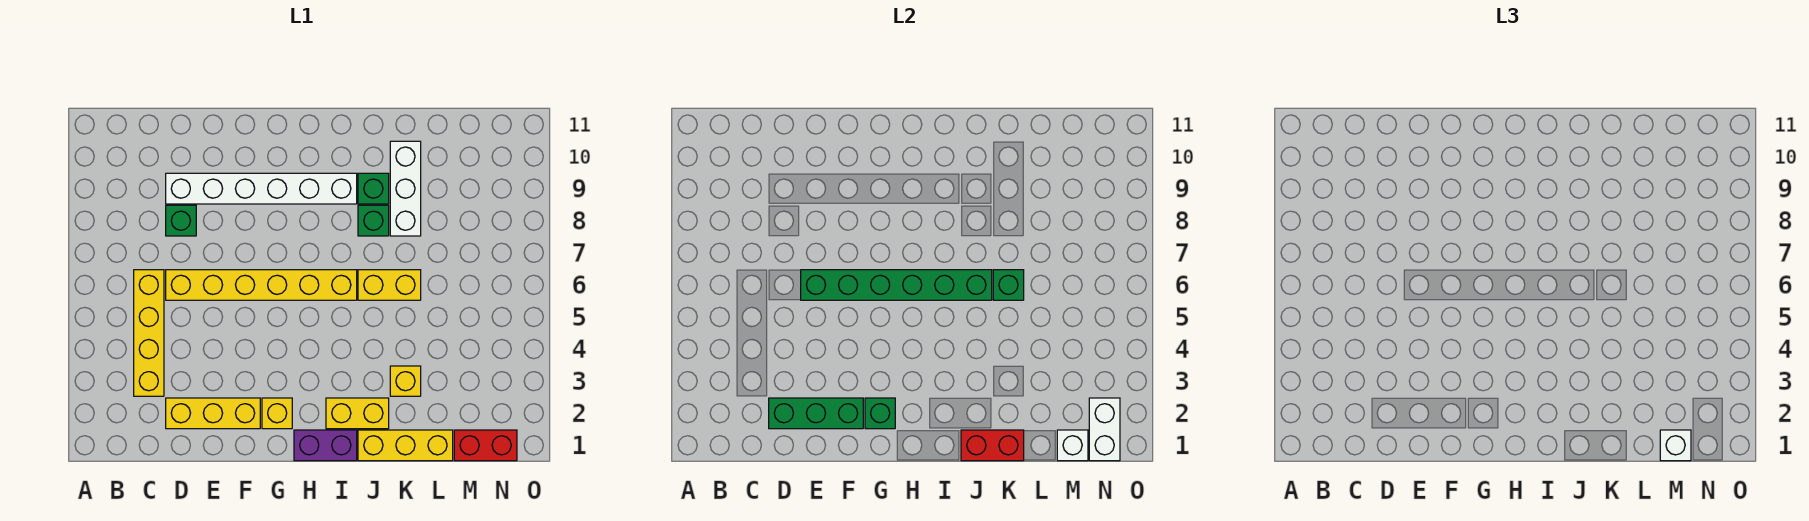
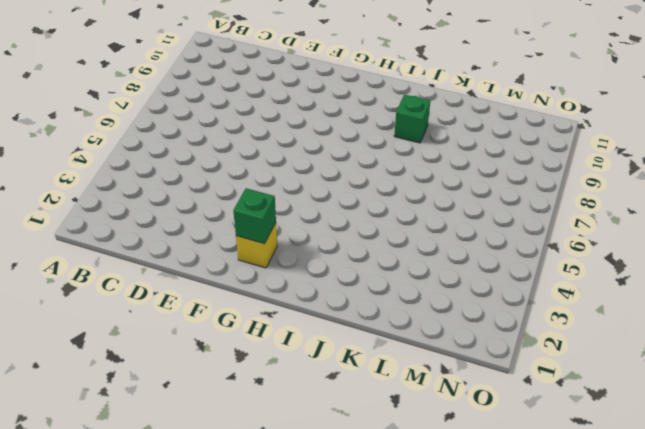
none -> yellow brick C3:C6 level 1
none -> yellow brick D2:F2 level 1
none -> yellow brick D6:I6 level 1

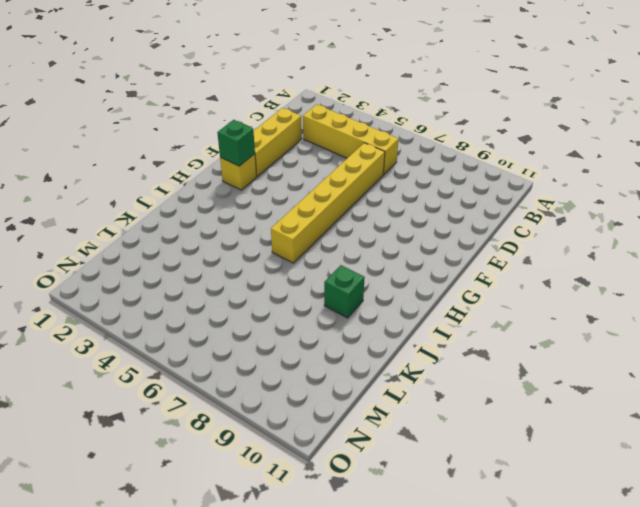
none -> green brick D8 level 1
none -> white brick D9:I9 level 1
none -> purple brick H1:I1 level 1

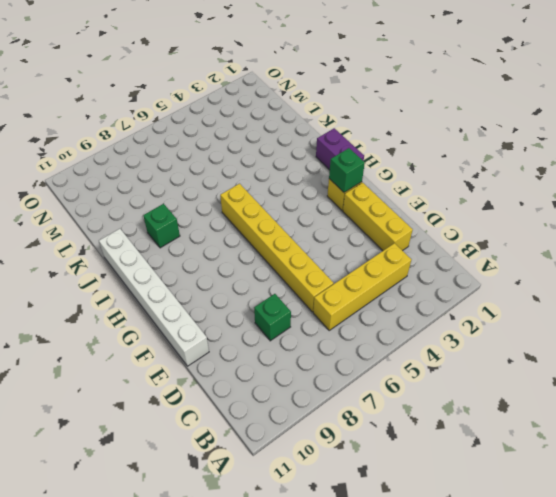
white brick E11:J11 level 1 -> white brick D9:I9 level 1
none -> yellow brick I2:J2 level 1
none -> yellow brick J1:L1 level 1
none -> yellow brick J6:K6 level 1

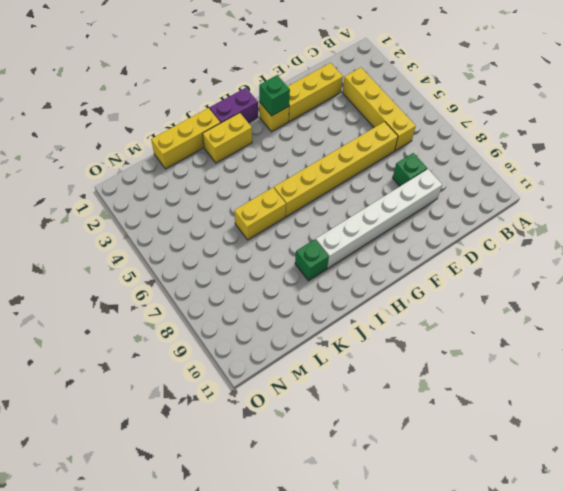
none -> green brick J8 level 1
none -> yellow brick K3 level 1
none -> white brick K8:K10 level 1

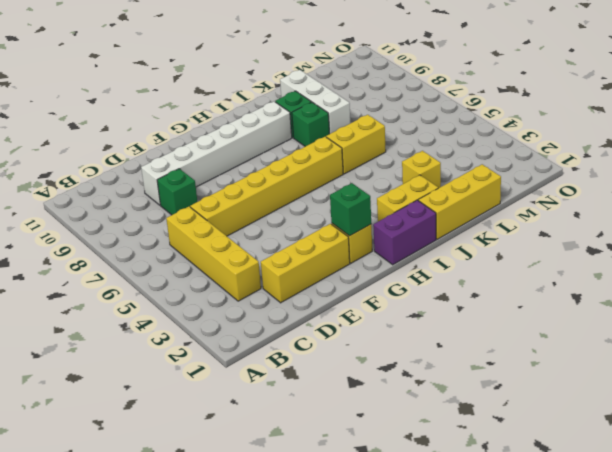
none -> red brick M1:N1 level 1
none -> green brick D2:F2 level 2
none -> green brick E6:J6 level 2

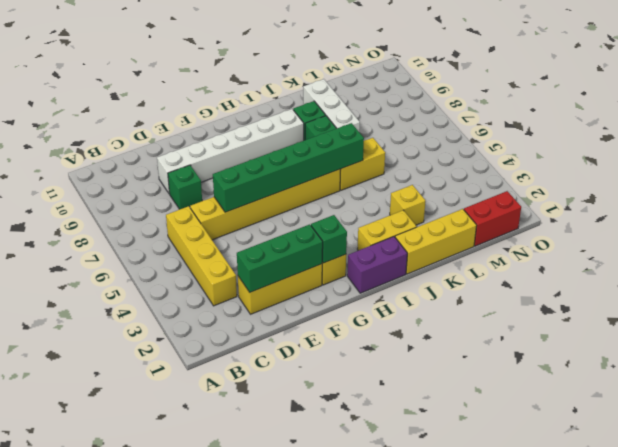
none -> red brick J1:K1 level 2
none -> green brick K6 level 2
none -> white brick M1 level 2

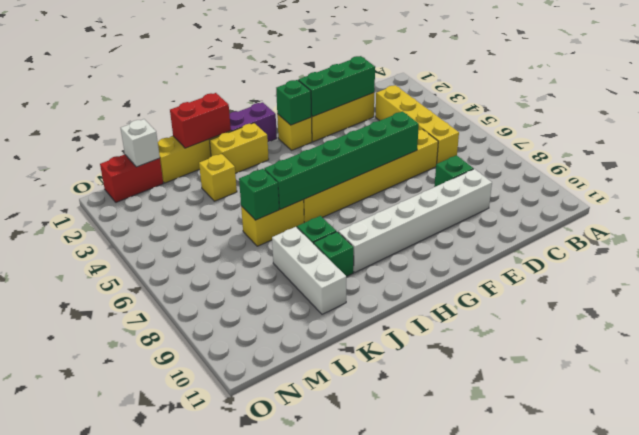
none -> white brick N1:N2 level 2
none -> white brick M1 level 3

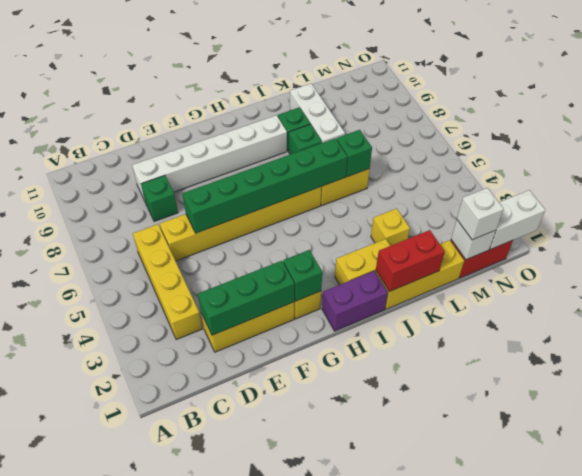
white brick N1:O1 level 2 -> white brick N1:N2 level 2

